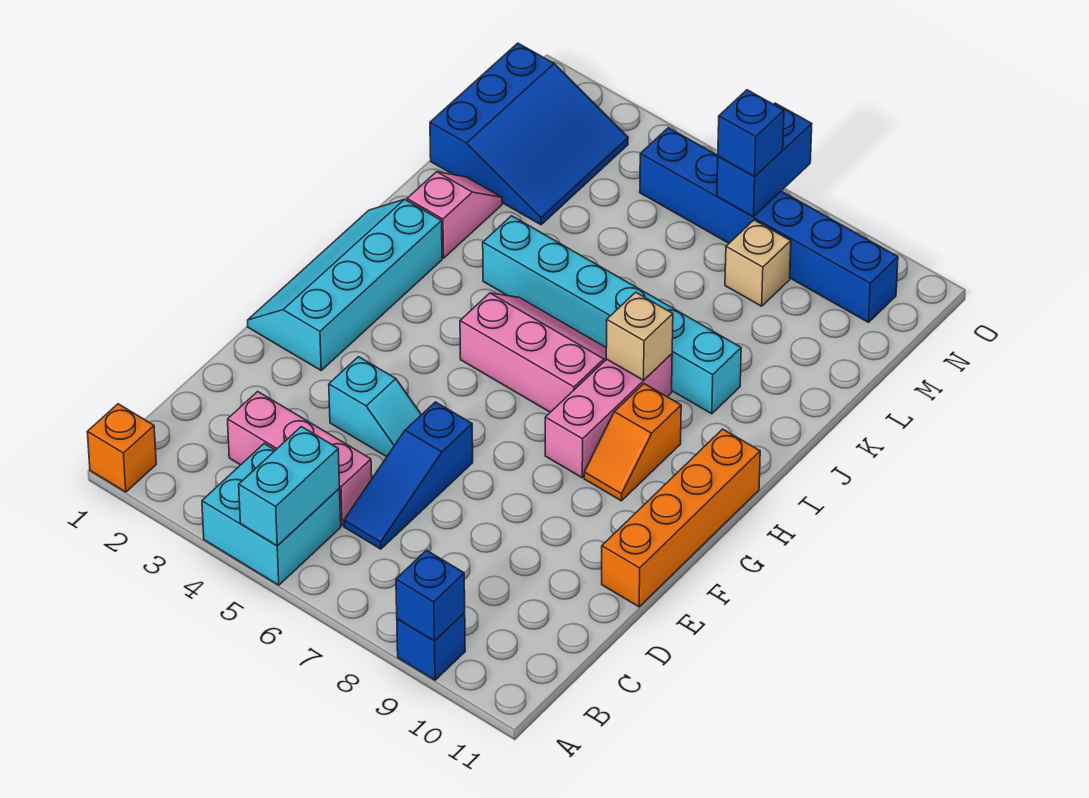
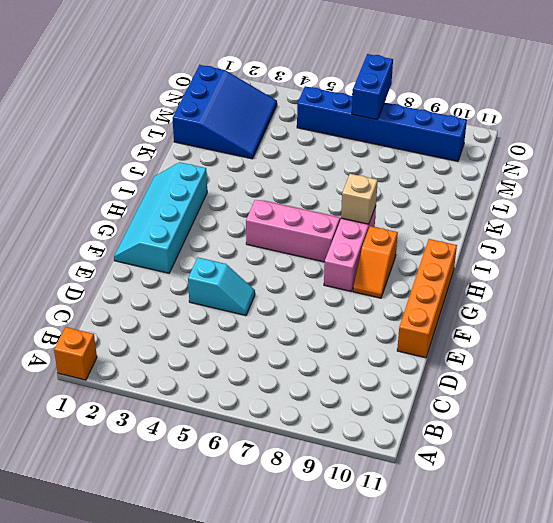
none -> cyan brick A4:B5 level 1
none -> blue brick A9 level 1
none -> pink brick C3:C5 level 1

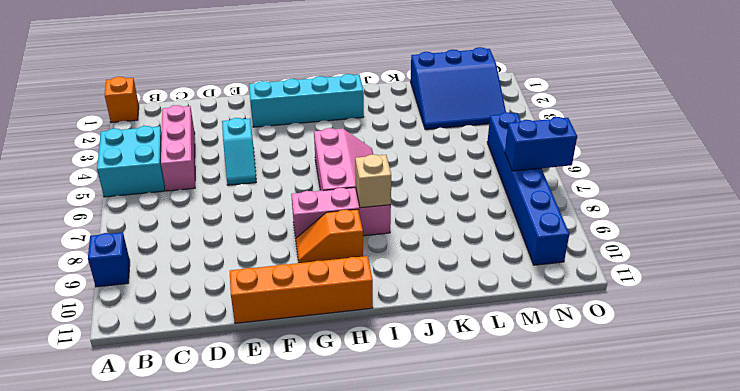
none -> blue slope C6:E6 level 1 top E
none -> pink slope J2:K2 level 1 top J
none -> cyan brick J4:J9 level 1

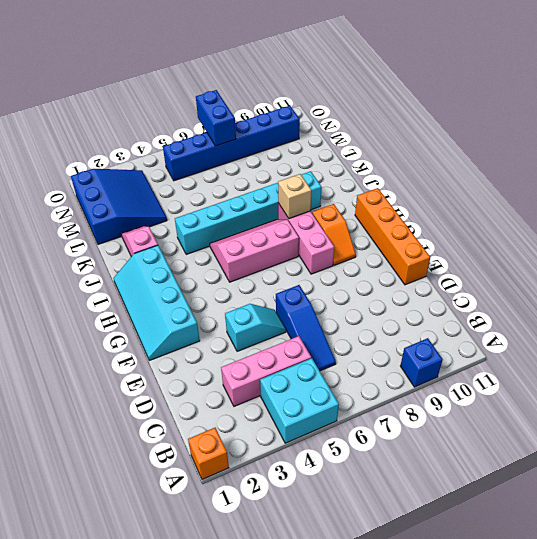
none -> tan brick M8 level 1
none -> cyan brick A5:B5 level 2
none -> blue brick A9 level 2

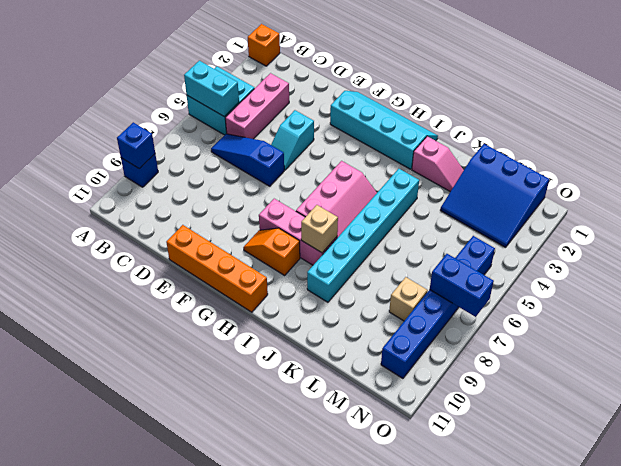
none -> blue brick N7 level 3

